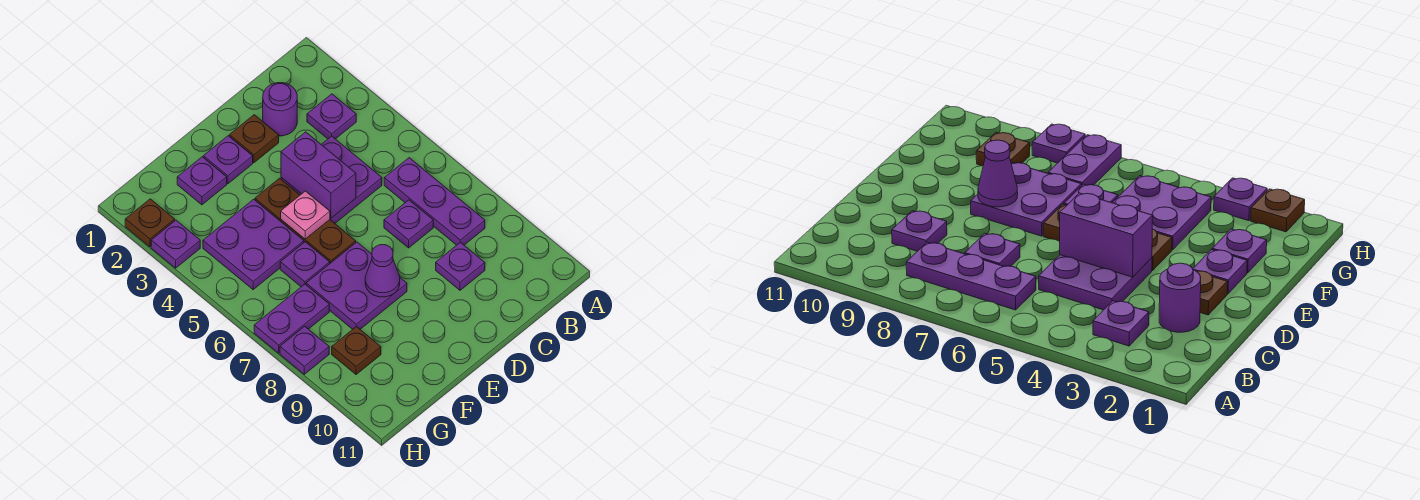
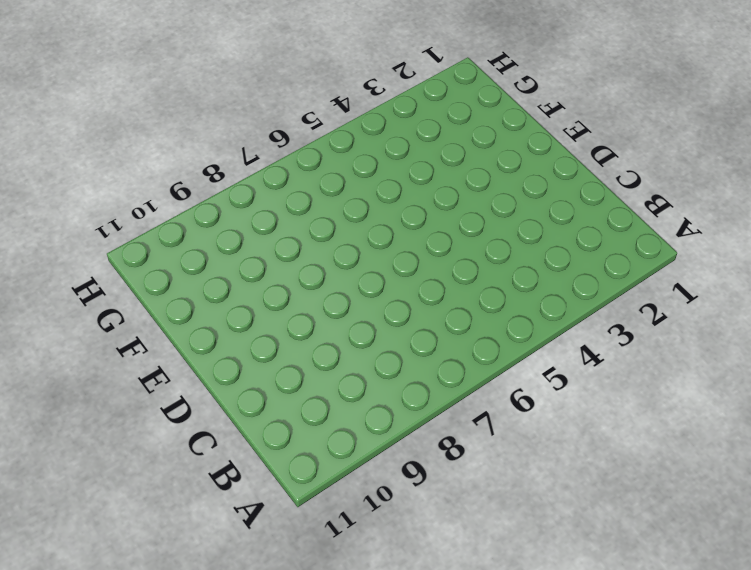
none -> purple plate B3 level 1
none -> purple plate B6:B8 level 1
none -> purple round brick C2 level 1

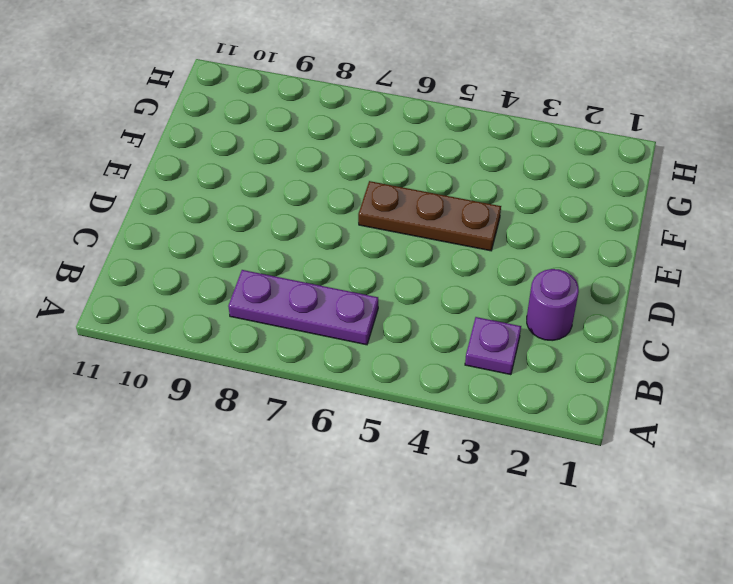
none -> purple plate C4:D5 level 1
none -> purple plate C7 level 1
none -> purple plate C9 level 1

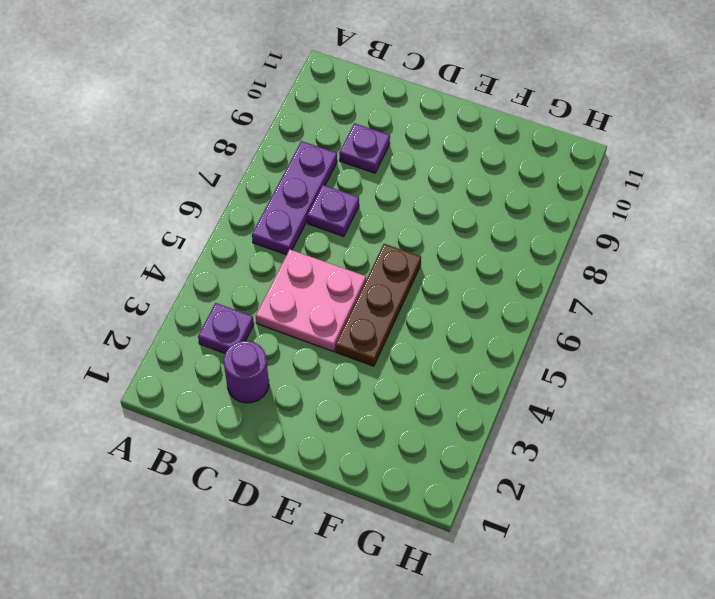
pink plate C4:D5 level 1 -> purple plate C4:D5 level 1
none -> brown plate D2 level 1
none -> purple plate E2 level 1
none -> purple plate E7:F8 level 1

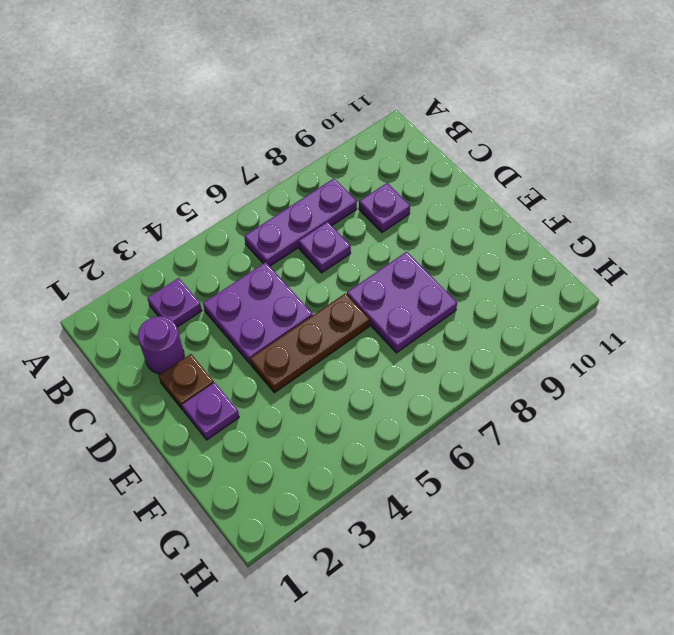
none -> purple plate F2 level 1
none -> purple plate F4:G5 level 1
none -> purple plate F6 level 1

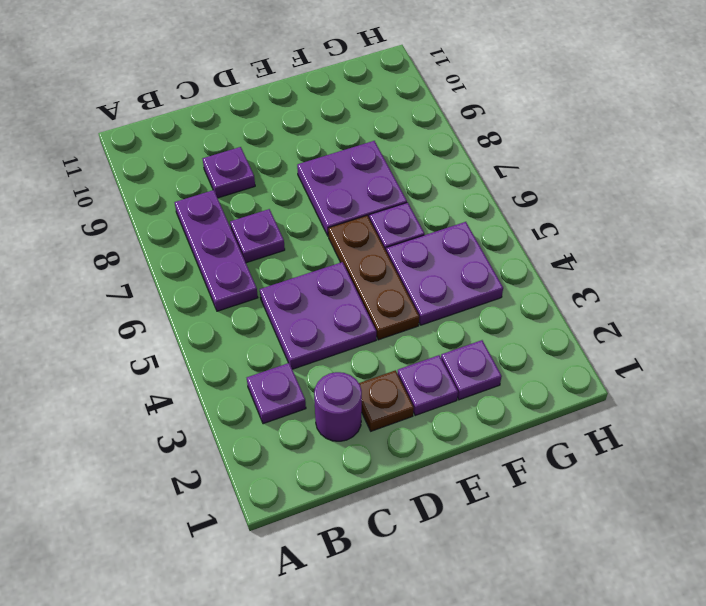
none -> purple plate G7:H7 level 1
none -> brown plate G9 level 1
none -> brown plate H2 level 1

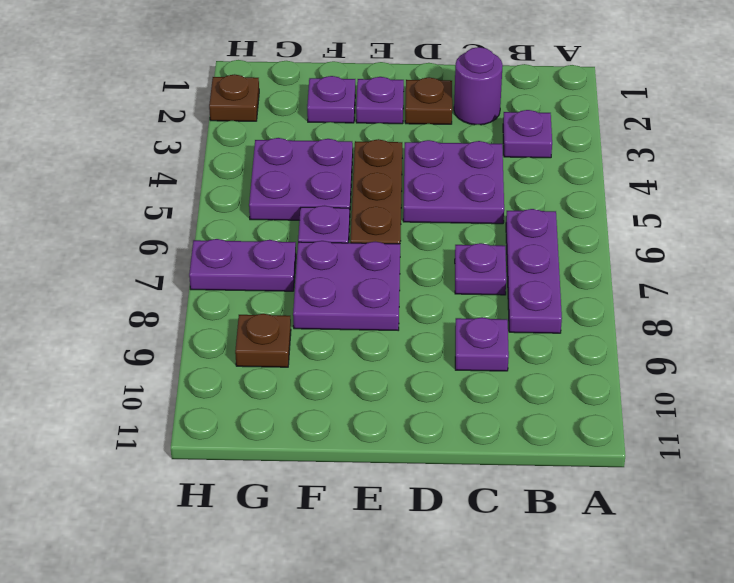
none -> purple plate H3 level 1
none -> purple plate H8 level 1
none -> purple brick D4:D5 level 2

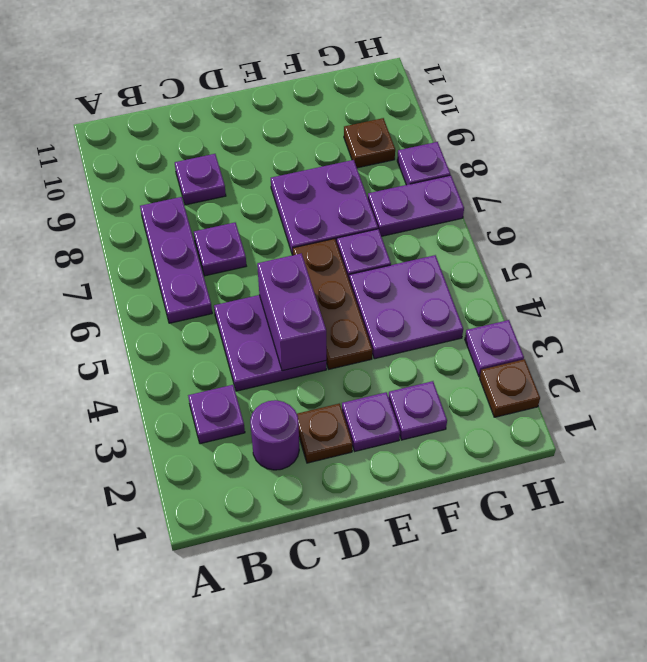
none -> pink plate E5 level 2
none -> purple cone E8 level 2

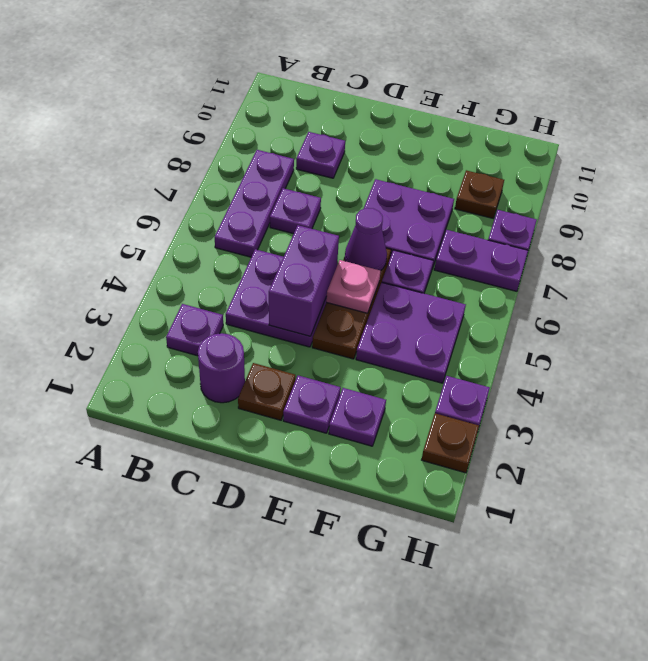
purple cone E6 level 2 -> purple cone E8 level 2

